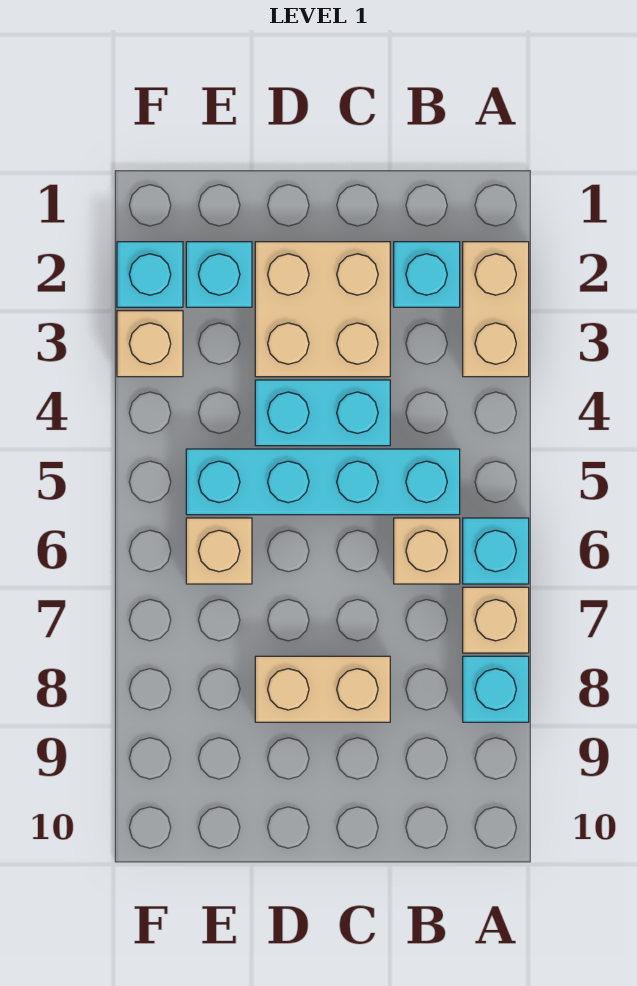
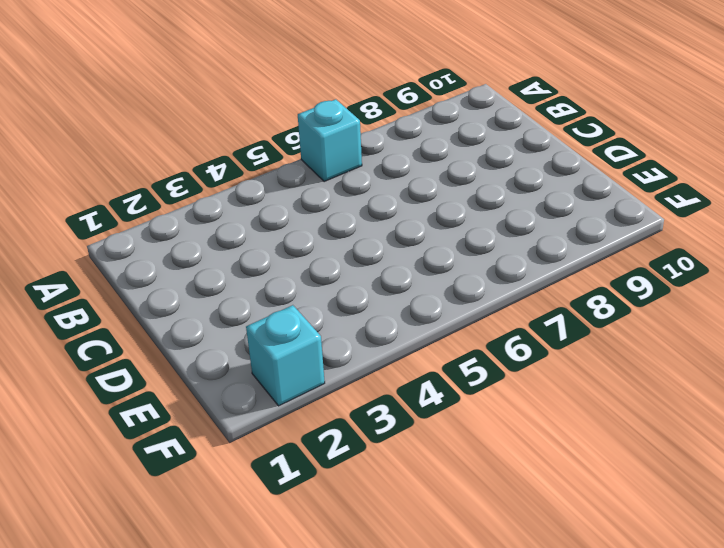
none -> tan brick A2:A3 level 1
none -> tan brick A7 level 1
none -> cyan brick A8 level 1

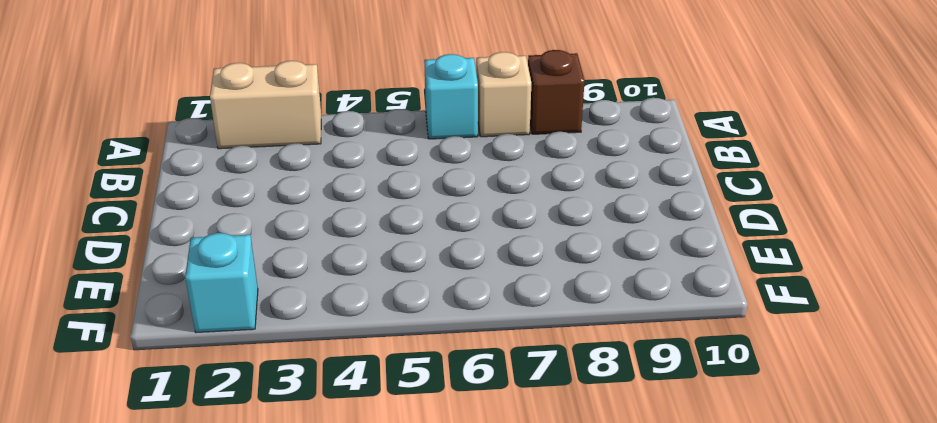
brown brick A8 level 1 -> cyan brick A8 level 1
none -> cyan brick B2 level 1
none -> cyan brick B5:E5 level 1
none -> tan brick B6 level 1

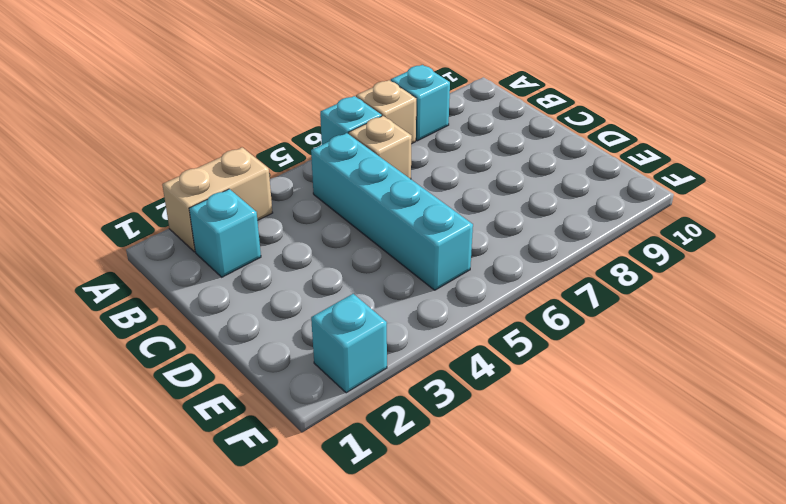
none -> tan brick C2:D3 level 1
none -> cyan brick C4:D4 level 1
none -> tan brick C8:D8 level 1

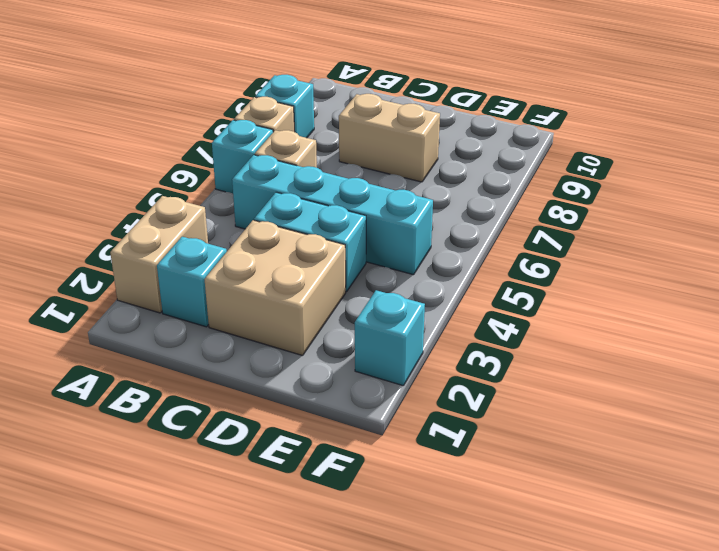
none -> cyan brick E2 level 1
none -> tan brick E6 level 1
none -> tan brick F3 level 1

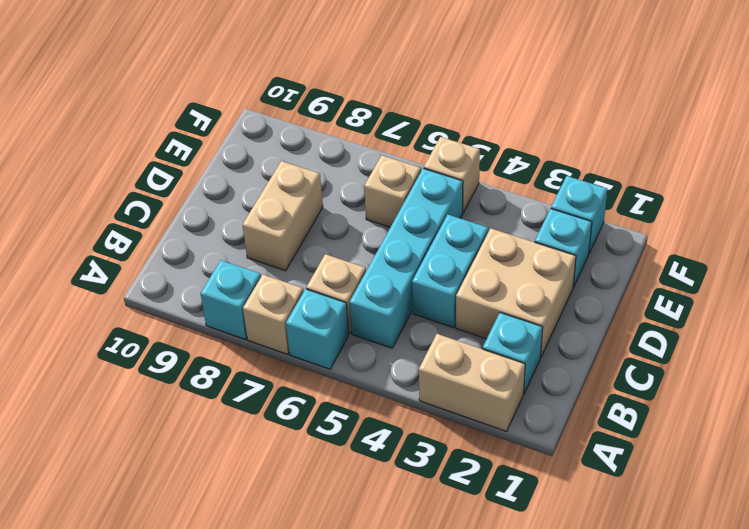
tan brick F5 level 1 -> tan brick F3 level 1

